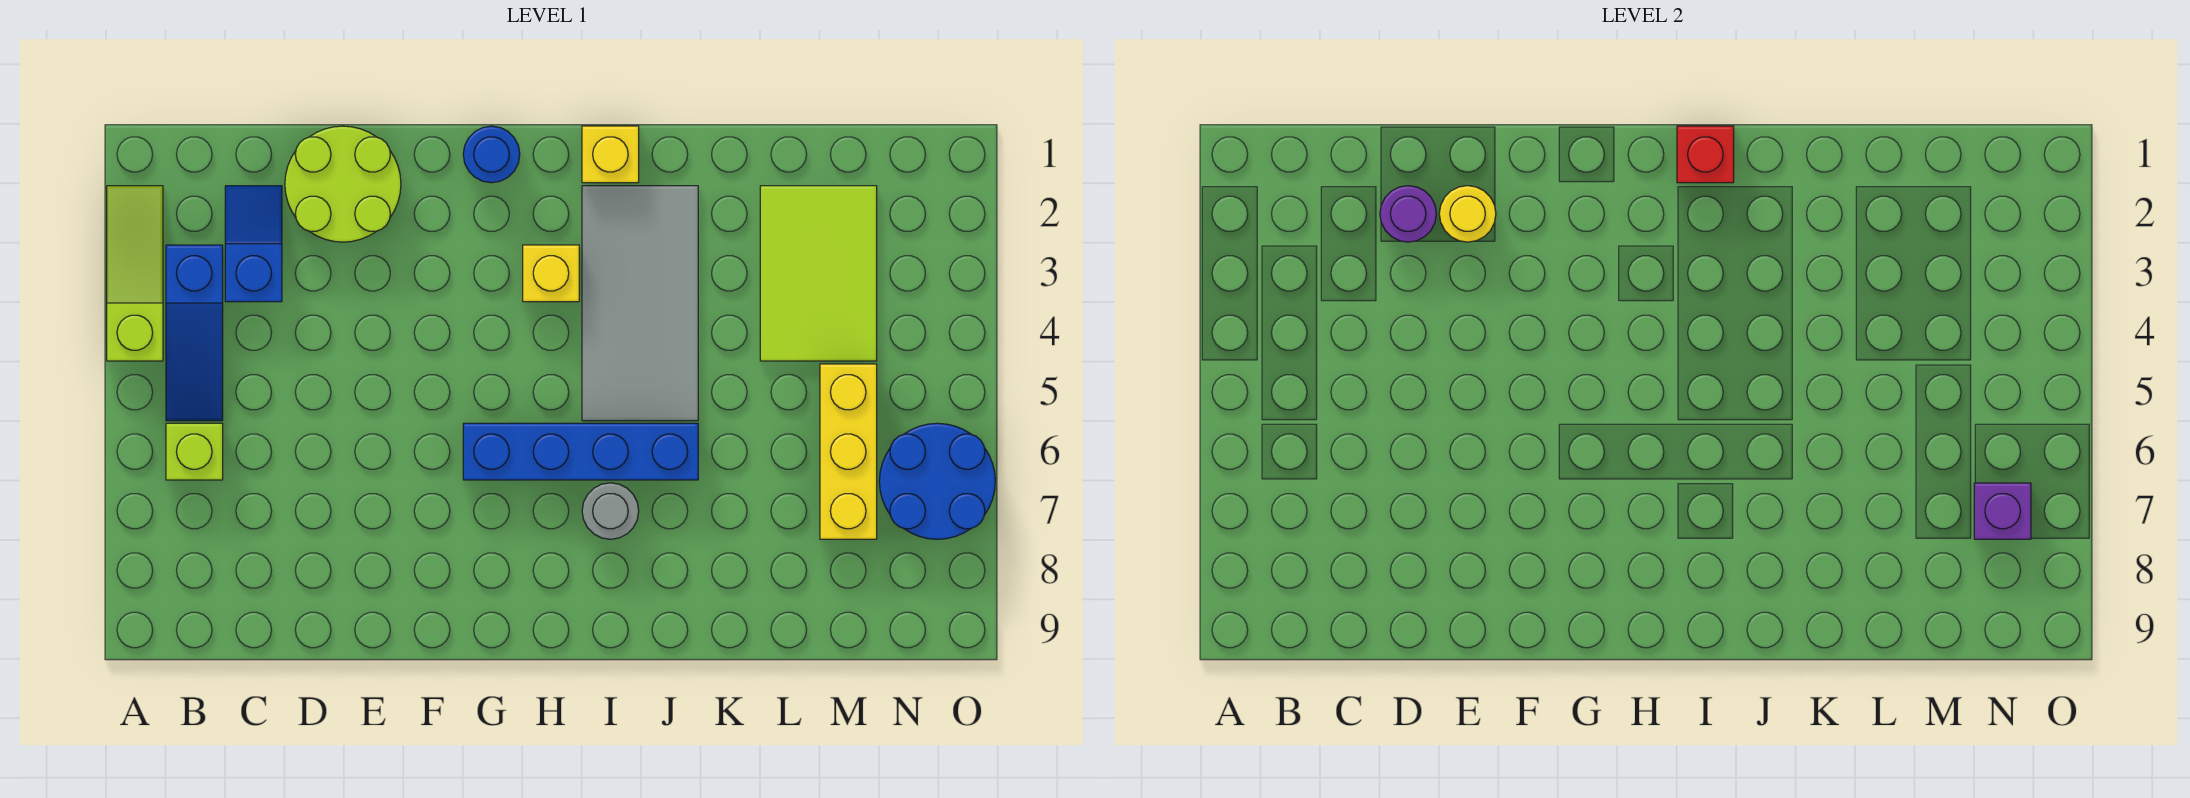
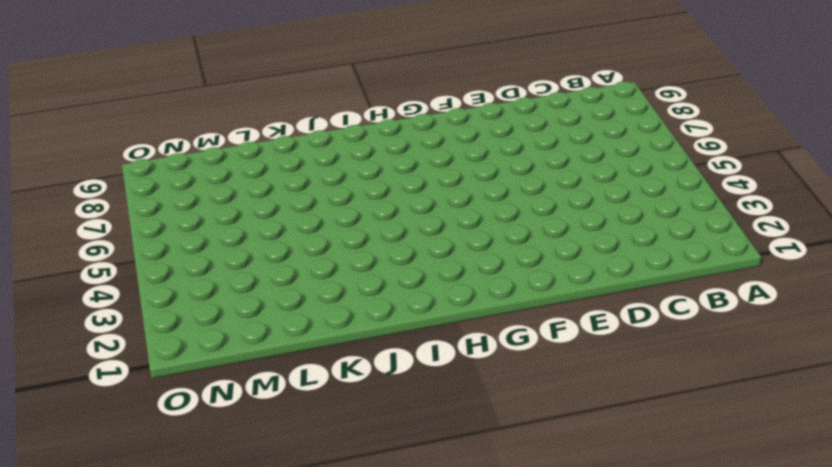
none -> lime slope A2:A4 level 1 top 4
none -> blue slope B3:B5 level 1 top 3
none -> lime brick B6 level 1

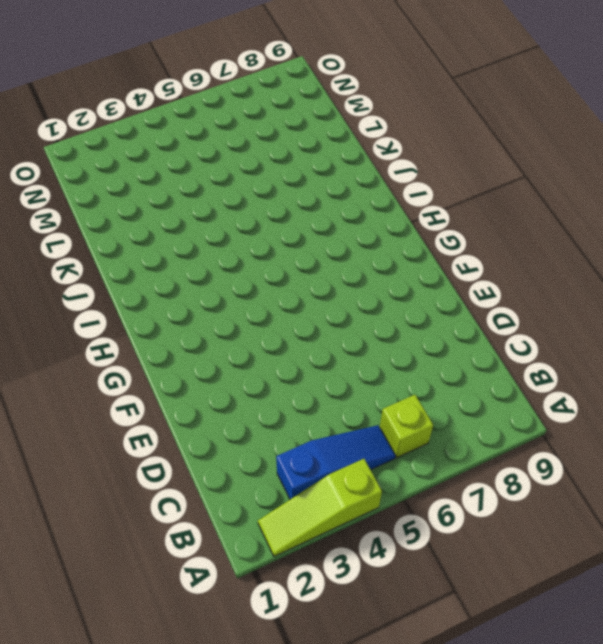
none -> blue slope C2:C3 level 1 top 3
none -> lime round brick D1:E2 level 1
none -> blue round brick G1 level 1

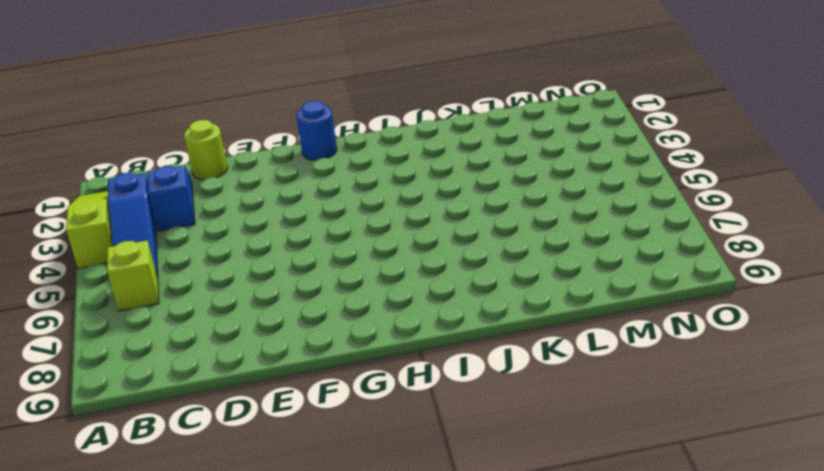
lime round brick D1 level 1 -> lime round brick D1:E2 level 1
none -> blue brick G6:J6 level 1
none -> yellow brick H3 level 1
none -> yellow brick I1 level 1

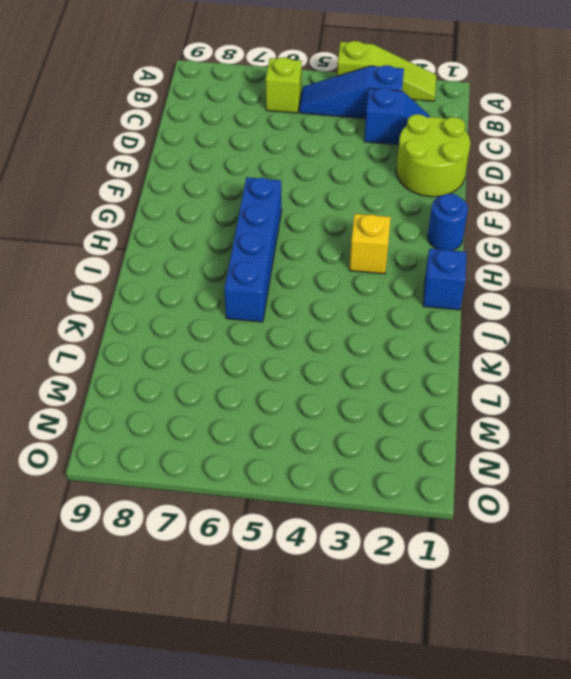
blue brick I1 level 1 -> yellow brick I1 level 1
none -> grey tile I2:J5 level 1
none -> grey round brick I7 level 1
none -> lime tile L2:M4 level 1

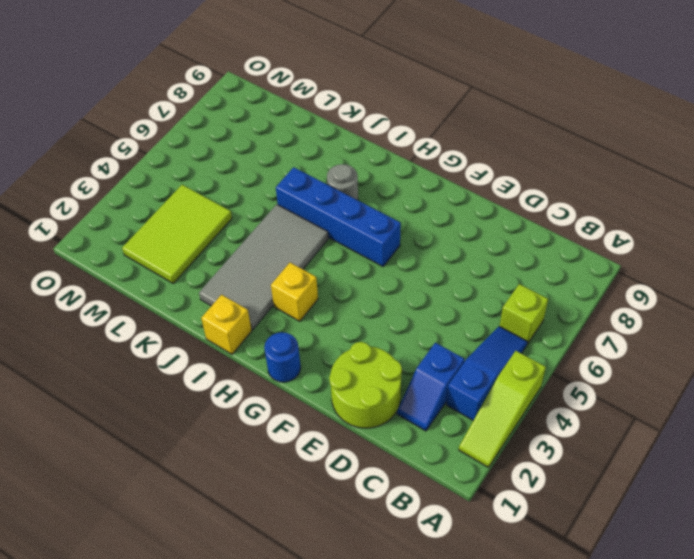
none -> yellow brick M5:M7 level 1
none -> blue round brick N6:O7 level 1
none -> purple round brick D2 level 2

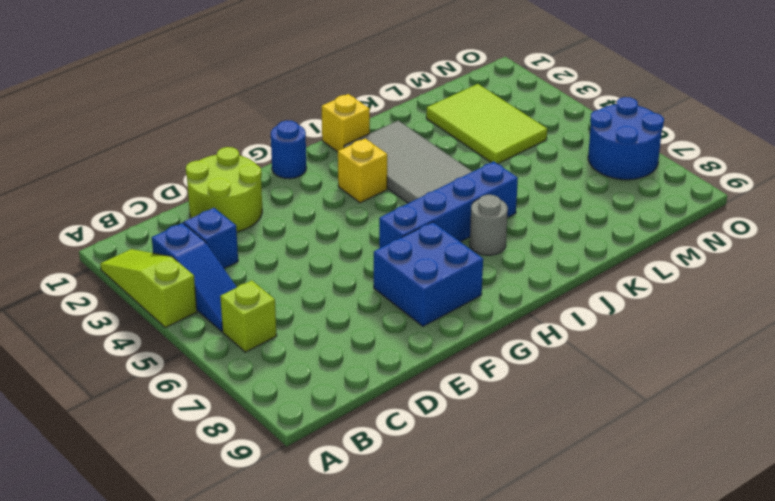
blue brick F7:G8 level 1 -> none
none -> yellow brick M5:M7 level 1
none -> purple round brick D2 level 2
none -> yellow round brick E2 level 2

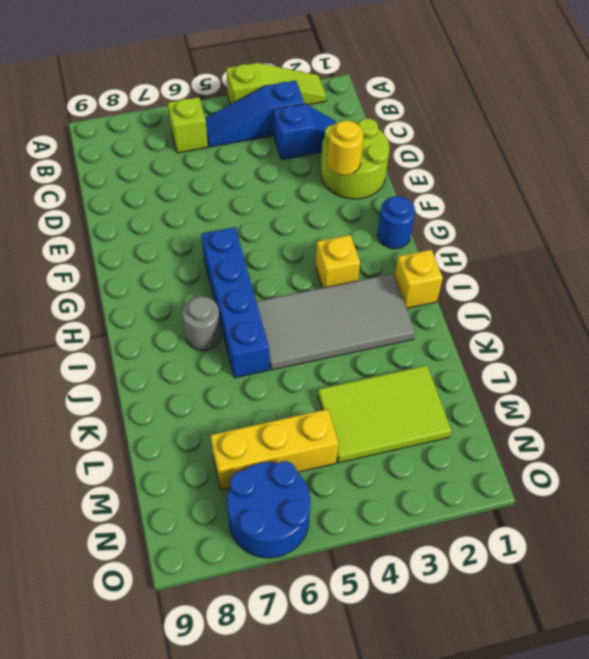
none -> purple round brick D2 level 2
none -> red brick I1 level 2
none -> purple brick N7 level 2

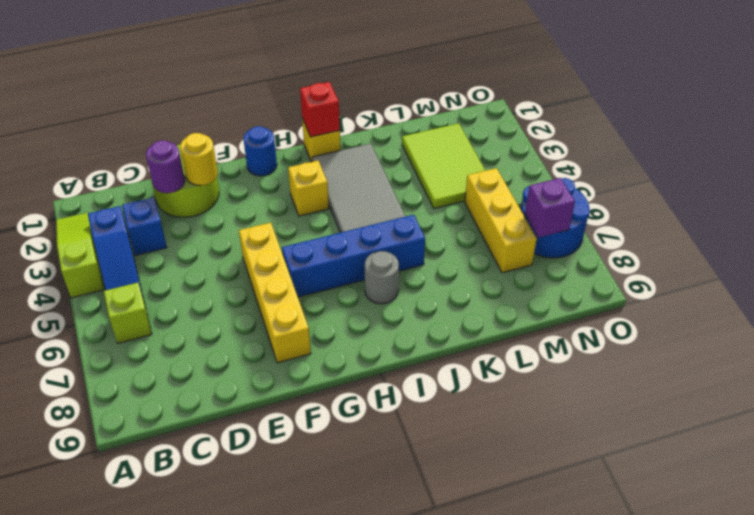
yellow brick F5:F8 level 1 -> none

